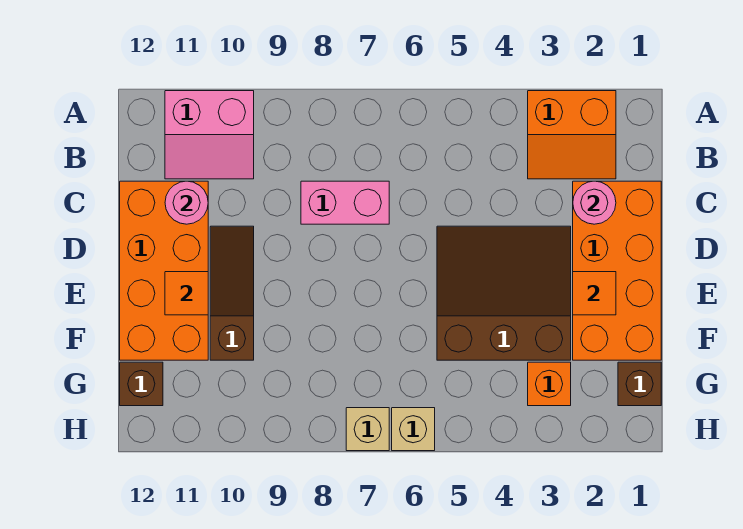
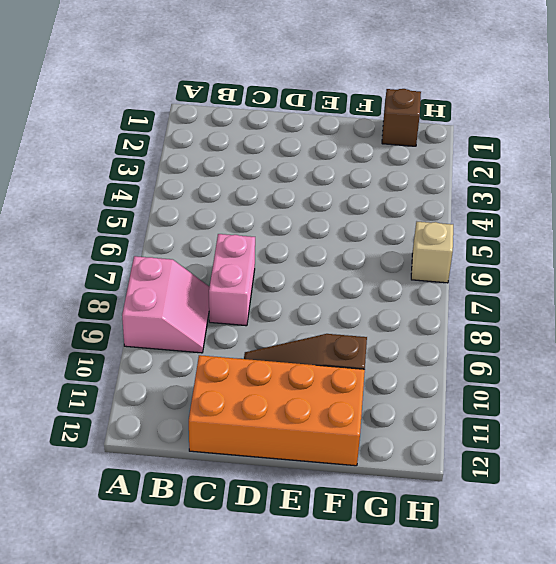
pink slope A8:B9 level 1 top A -> pink slope A10:B11 level 1 top A
none -> orange slope A2:B3 level 1 top A
none -> orange brick C1:F2 level 1
none -> brown slope D3:F5 level 1 top F

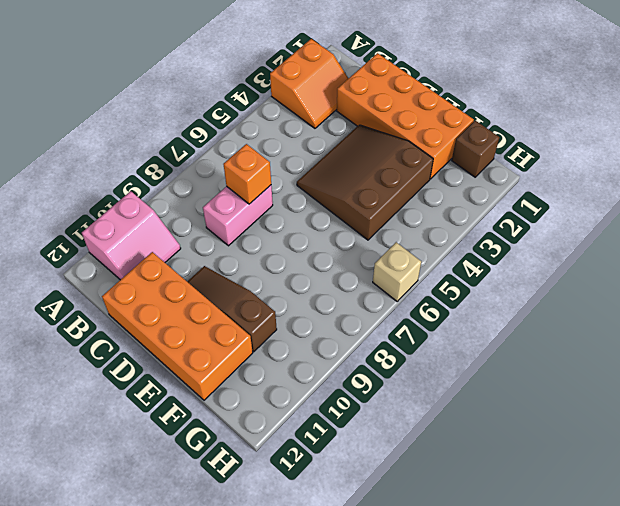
orange brick C7 level 2 -> orange brick G3 level 1
none -> brown brick G12 level 1
none -> tan brick H7 level 1
none -> pink round brick C2 level 2

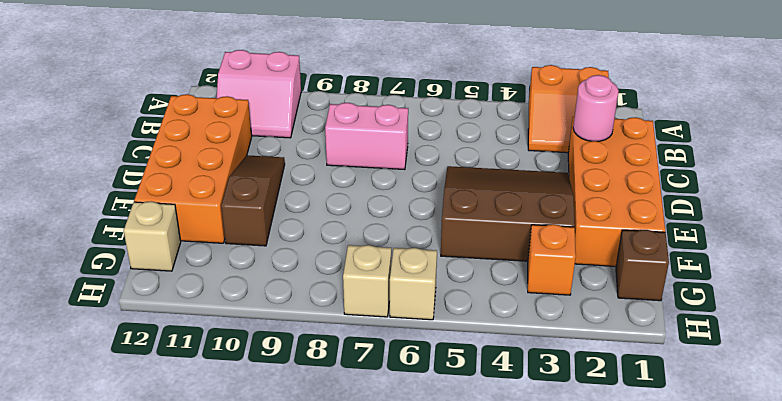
tan brick G12 level 1 -> brown brick G12 level 1
none -> pink round brick C11 level 2
none -> orange tile E2 level 2
none -> orange tile E11 level 2

